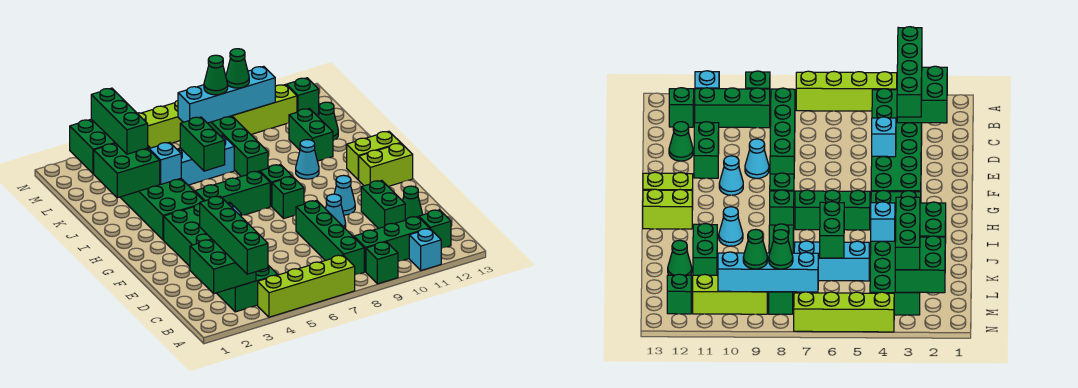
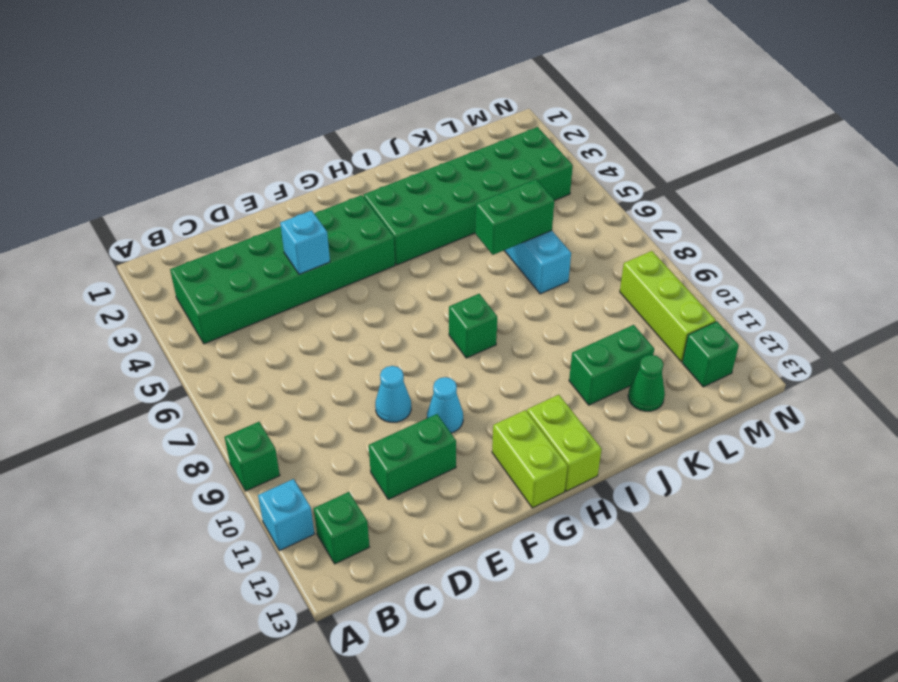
none -> lime brick A4:A7 level 1
none -> green brick B8:E8 level 1
none -> green brick B9:B11 level 1
none -> green cone D12 level 1

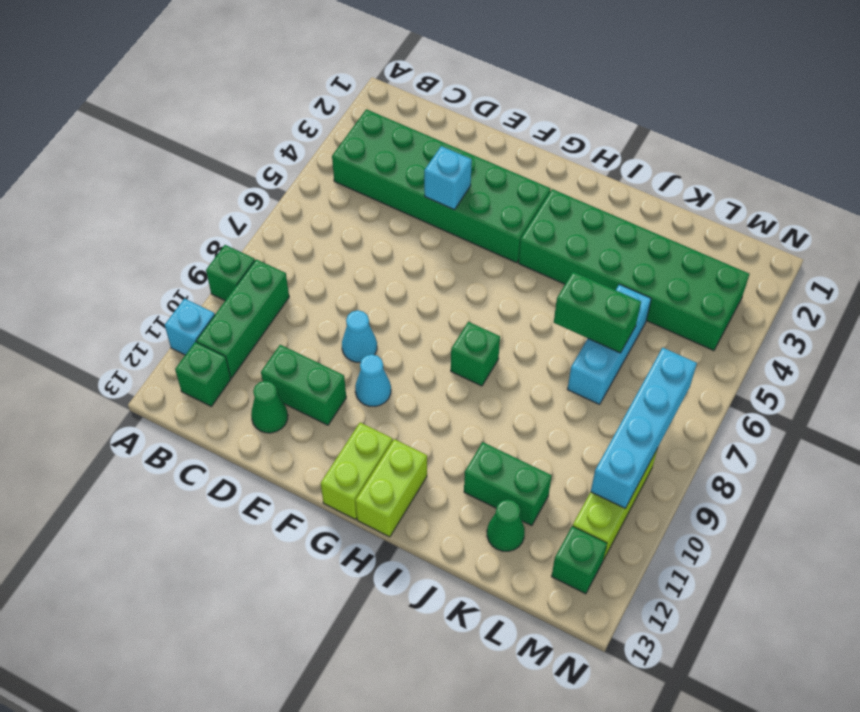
none -> lime brick A4:A7 level 1
none -> green brick B8:E8 level 1
none -> green brick G8 level 1
none -> green brick H5:H7 level 1

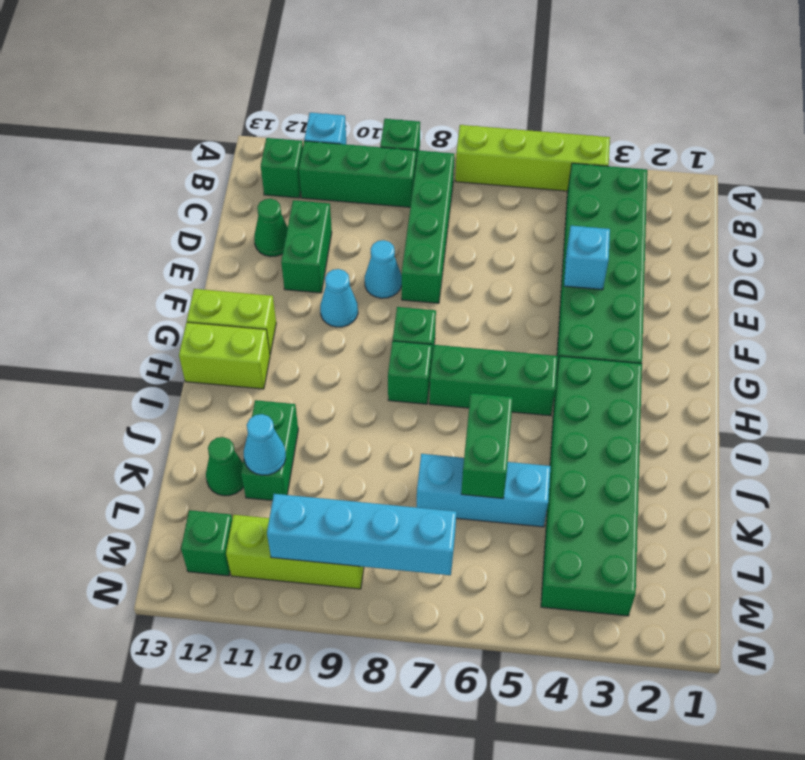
cyan cone K11 level 2 -> cyan cone I10 level 1
none -> green brick J8:M8 level 1
none -> lime brick N4:N7 level 1
none -> green brick B2:C3 level 2
none -> green brick J2:K3 level 2

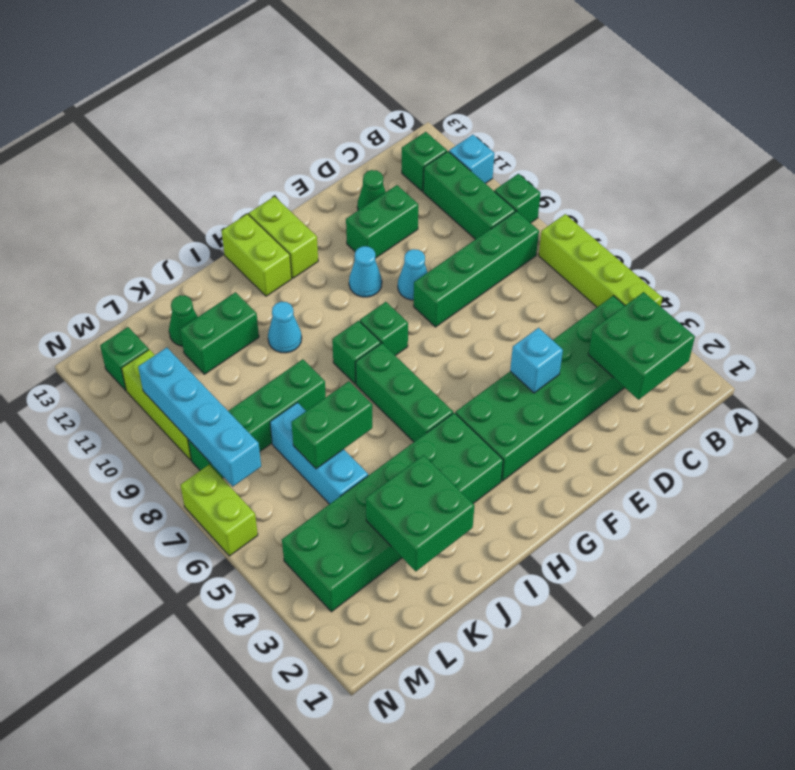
lime brick N6:N7 level 1 -> lime brick N4:N7 level 1
none -> cyan brick J4 level 2
none -> green brick L2:M3 level 2
none -> green brick A3:D3 level 3
none -> green brick K3:M3 level 3

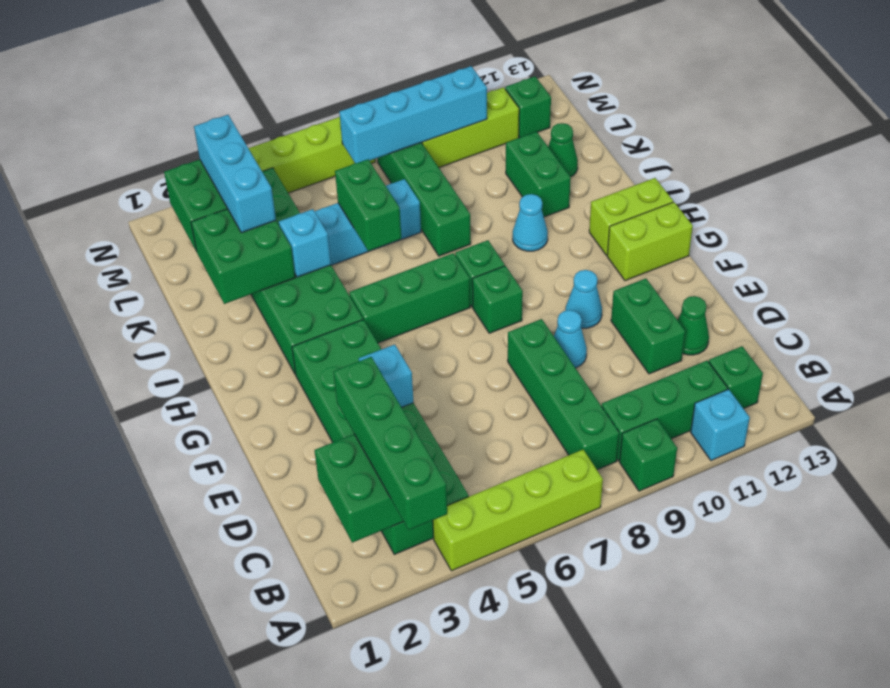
cyan brick K3:M3 level 3 -> green brick K3:M3 level 3
none -> green cone M8 level 3
none -> green cone M9 level 3

